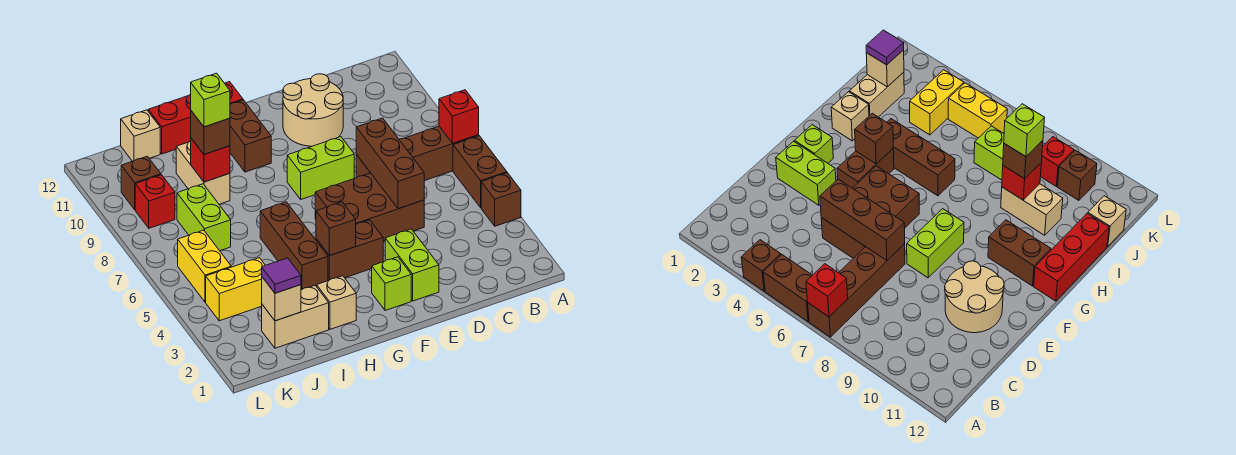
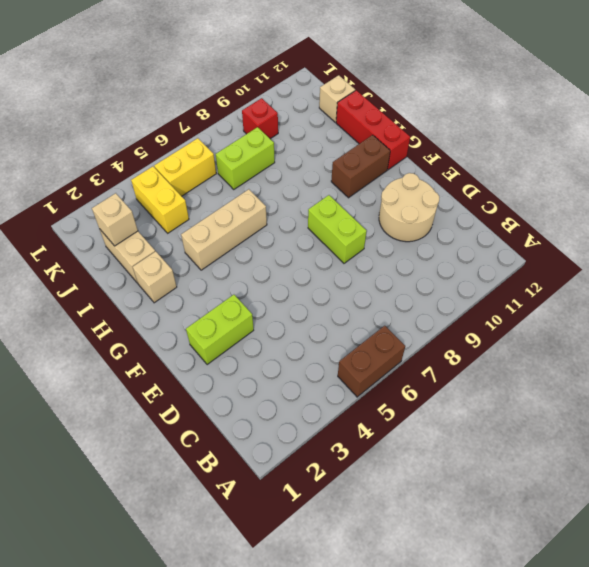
tan brick H4:H6 level 1 -> brown brick H4:H6 level 1
none -> brown brick A4 level 1
none -> brown brick A7:D7 level 1
none -> brown brick D5:F6 level 1

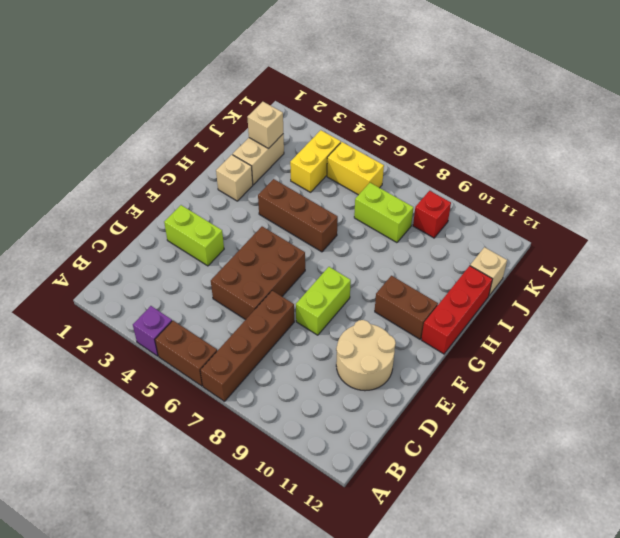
purple brick A4 level 1 -> brown brick A4 level 1
none -> lime brick F2 level 1
none -> brown brick F4:G4 level 1
none -> tan brick I9:I10 level 1

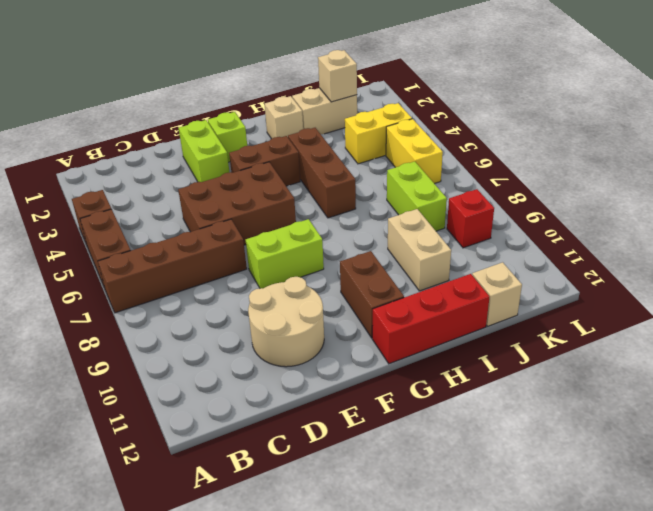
none -> brown brick K10 level 1
none -> red brick A7 level 2
none -> brown brick D5:D7 level 2

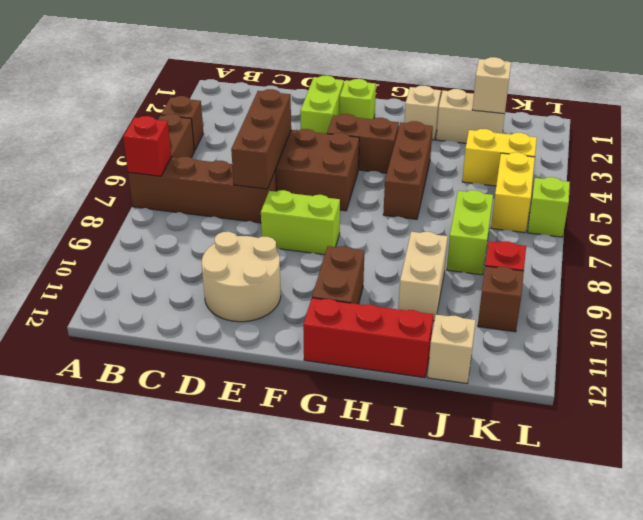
lime brick L6 level 1 -> lime brick I9 level 4
none -> brown brick G4 level 2
none -> red brick I9 level 2
none -> brown brick I9 level 3

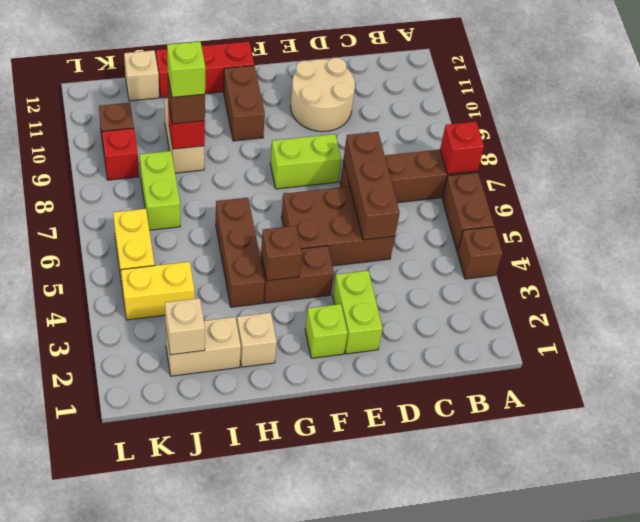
none -> purple tile J2 level 3

